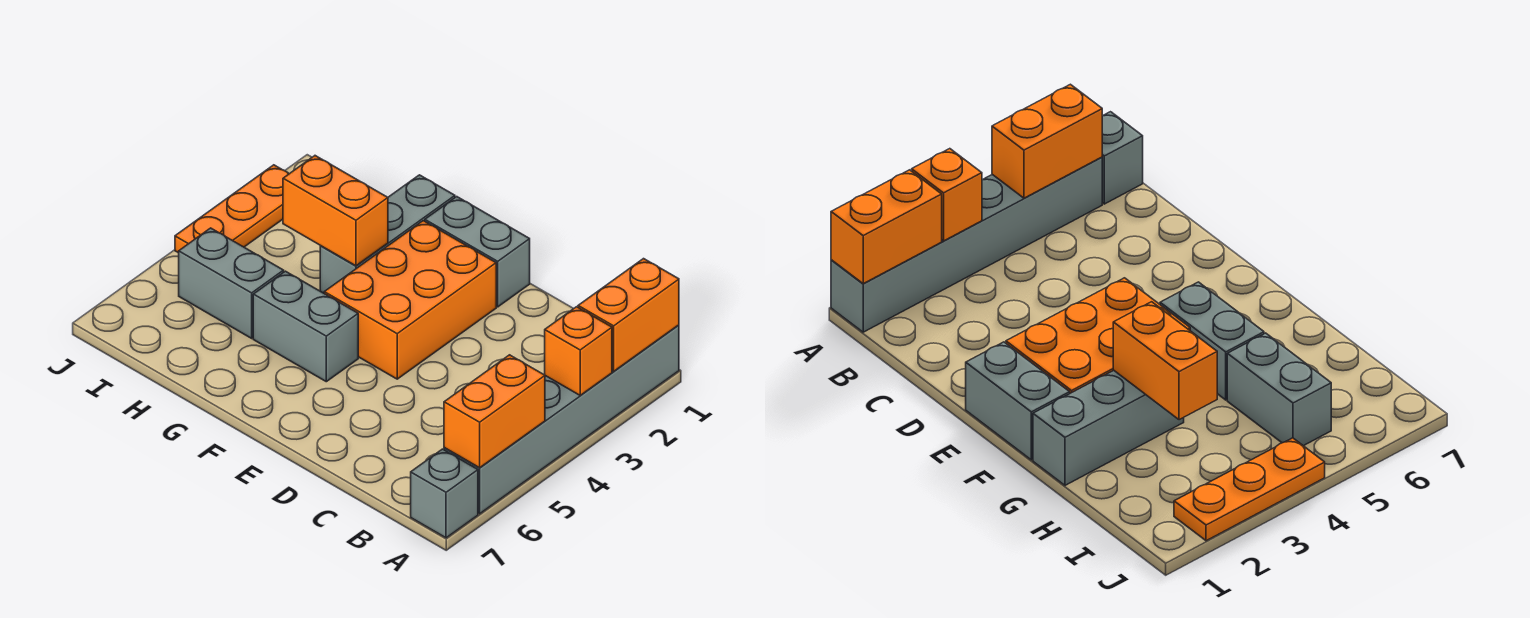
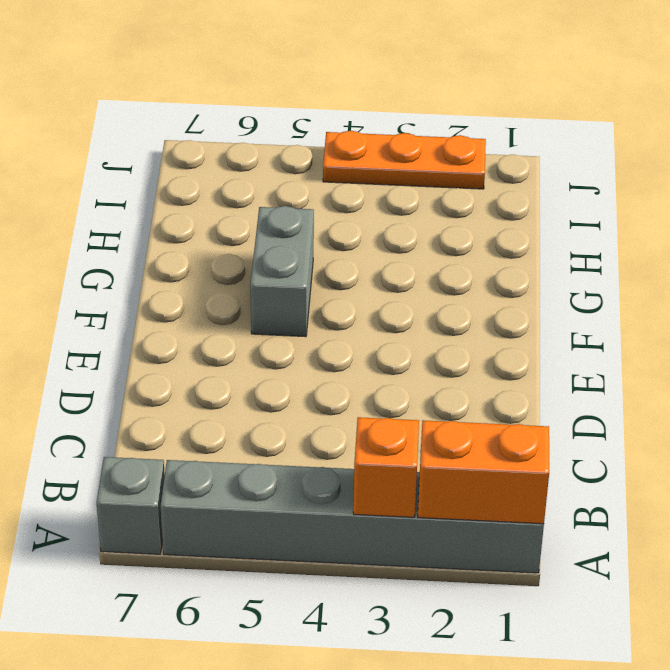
none -> grey brick E1:F1 level 1
none -> orange brick E2:F4 level 1
none -> grey brick G1:G3 level 1

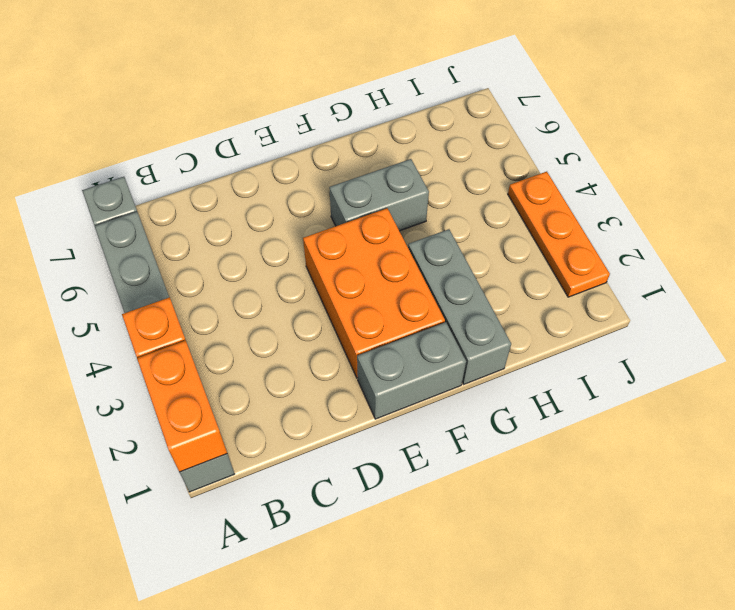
none -> grey brick H5:I5 level 1
none -> orange brick A5:A6 level 2
none -> orange brick G3:H3 level 2

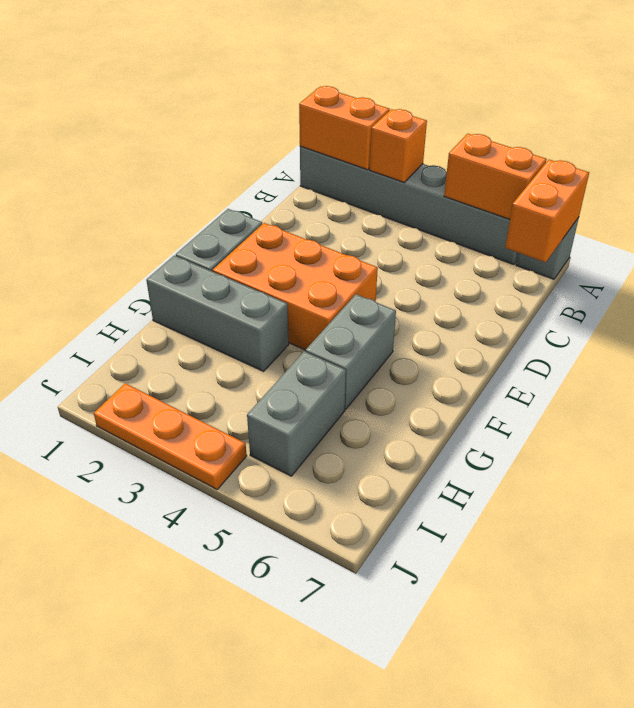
orange brick A7:B7 level 2 -> orange brick G3:H3 level 2

